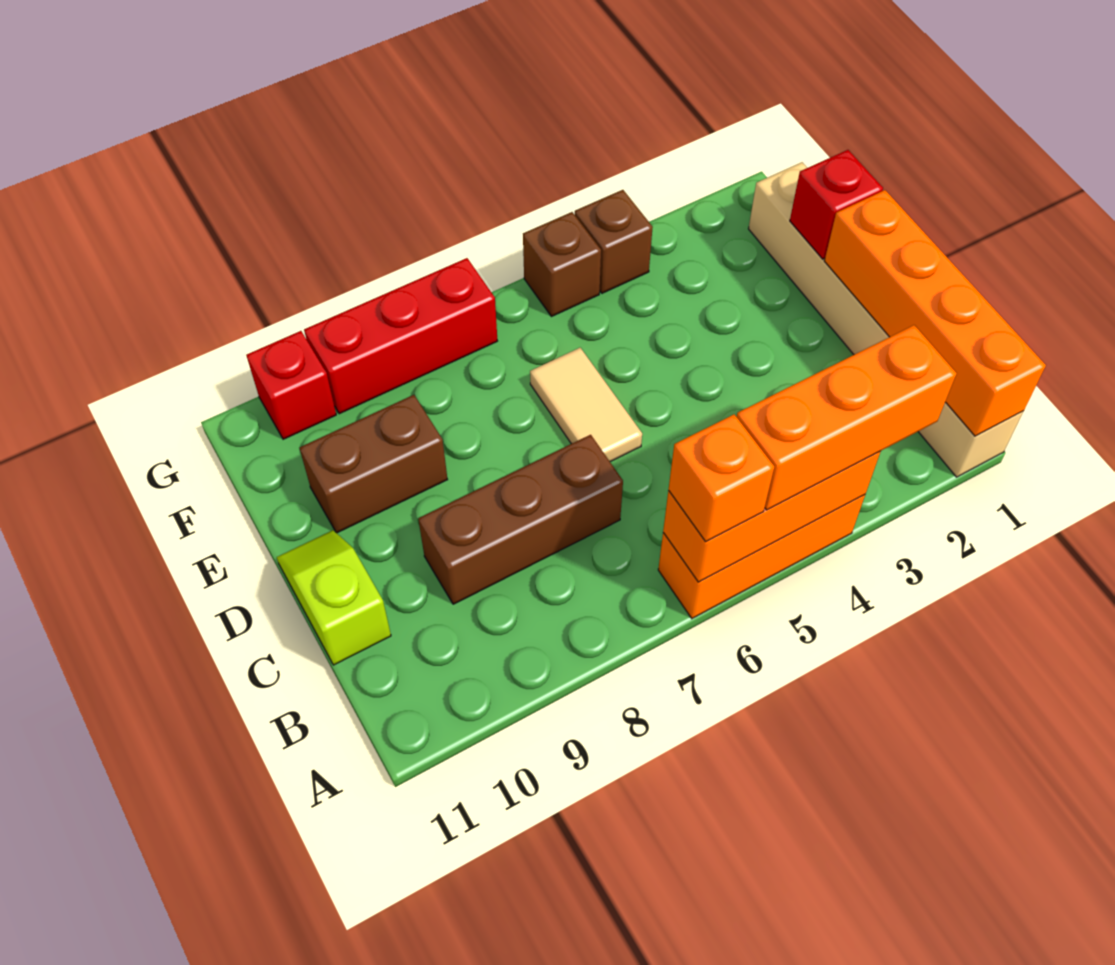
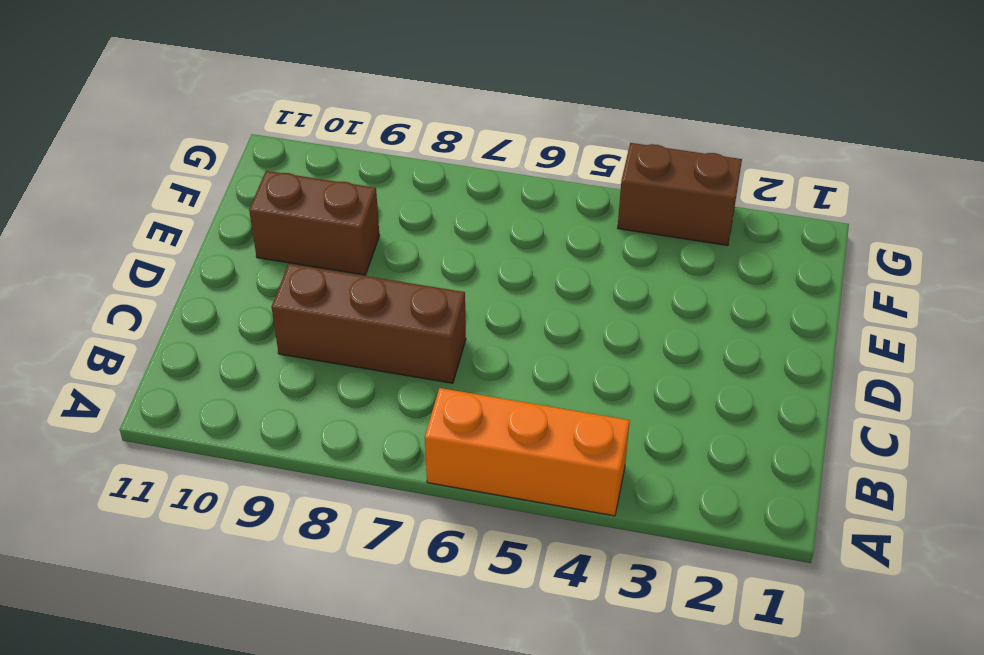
brown brick G3:G4 level 1 -> brown brick G4 level 1
none -> tan brick A1:F1 level 1
none -> lime slope C11:D11 level 1 top C
none -> tan tile D6:E6 level 1

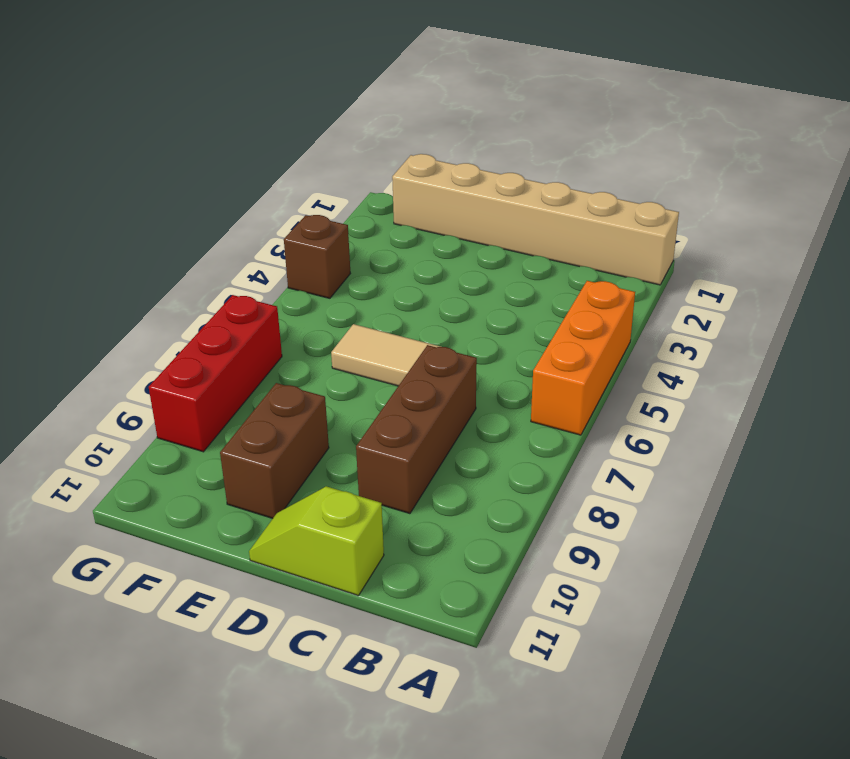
none -> brown brick G5 level 1
none -> red brick G10 level 1
none -> orange brick A1:D1 level 2

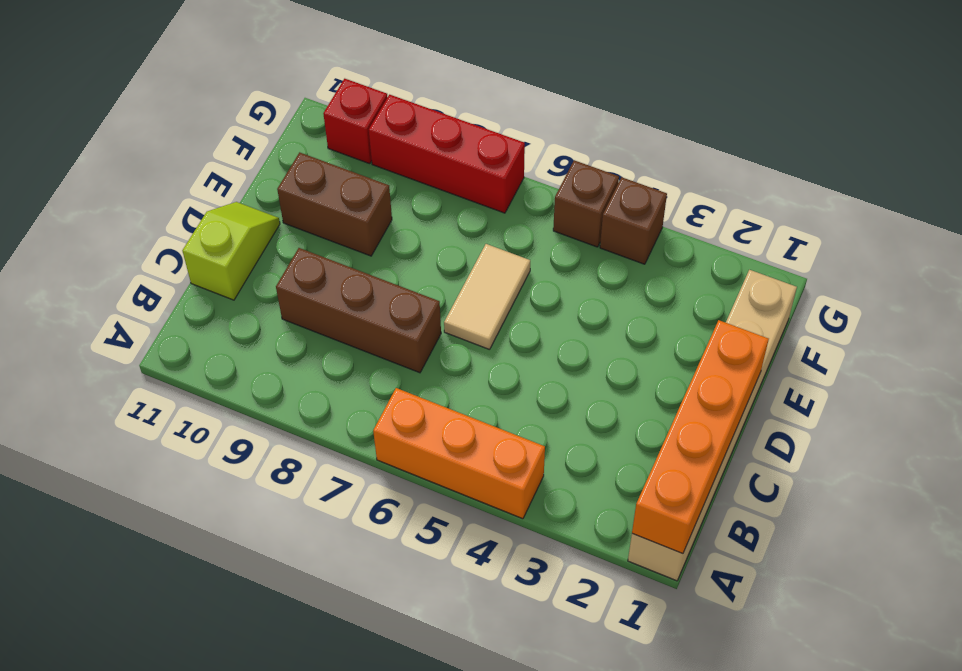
none -> orange brick A4:A6 level 2
none -> red brick E1 level 2
none -> orange brick A3:A5 level 3

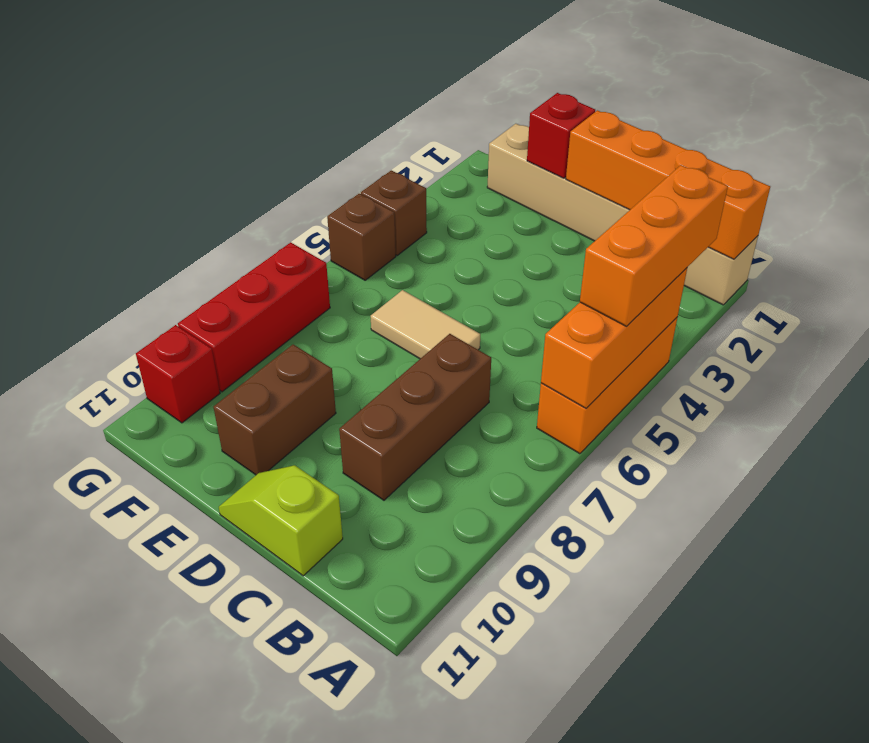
none -> orange brick A6 level 3

